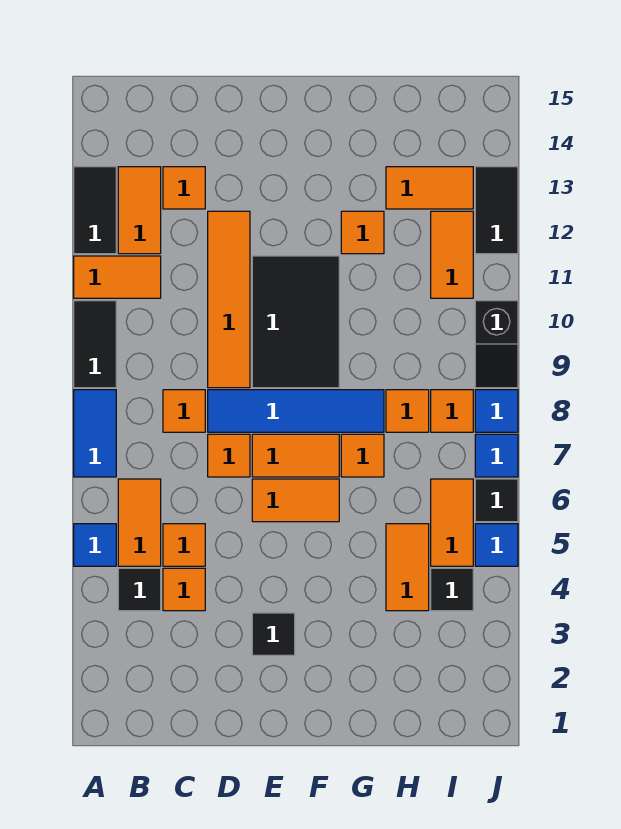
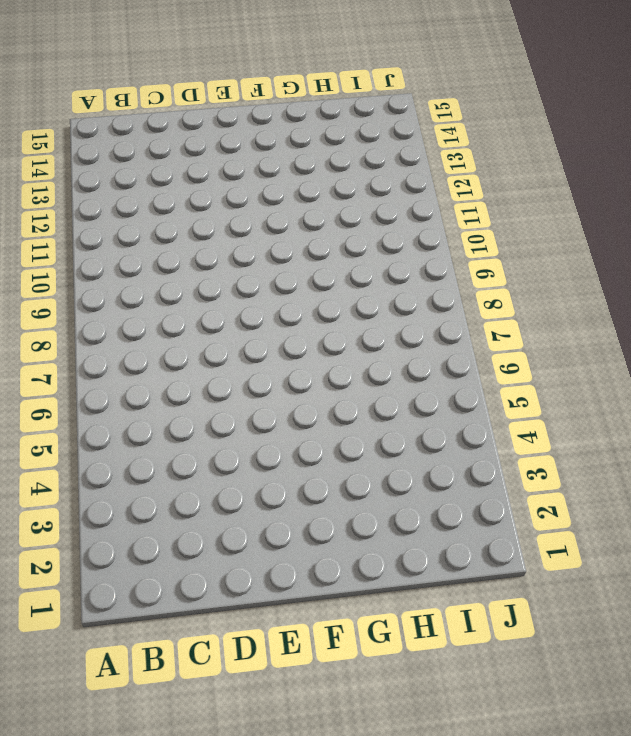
none -> blue tile A5 level 1
none -> blue tile A7:A8 level 1
none -> black tile A9:A10 level 1
none -> orange tile A11:B11 level 1

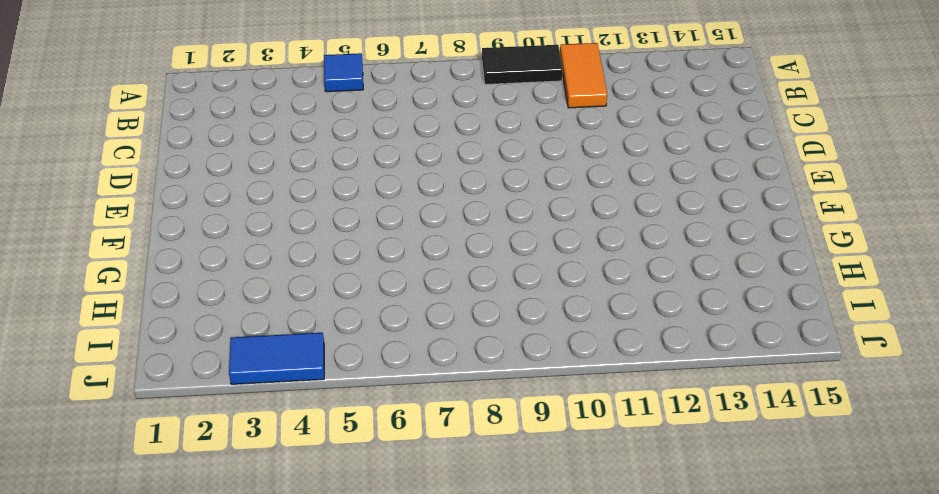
blue tile J3:J4 level 1 -> blue tile A7:A8 level 1
none -> black tile A12:A13 level 1
none -> black tile B4 level 1
none -> orange tile B5:B6 level 1
none -> orange tile B12:B13 level 1

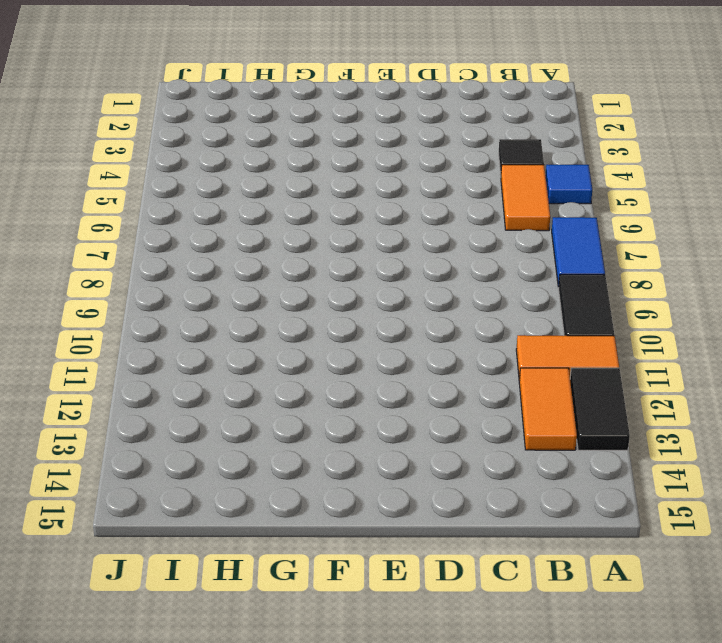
none -> orange tile C4 level 1
none -> orange tile C5 level 1
none -> orange tile C8 level 1
none -> orange tile C13 level 1

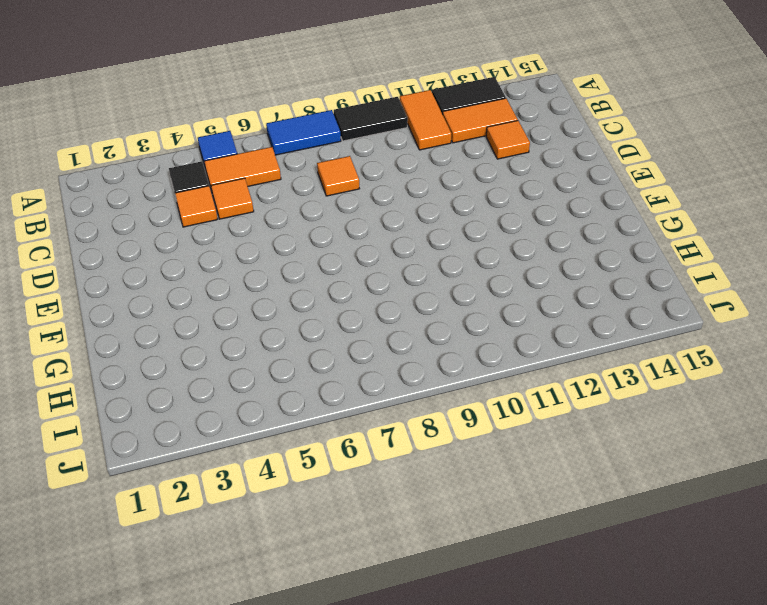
none -> orange tile D7 level 1
none -> blue tile D8:G8 level 1
none -> orange tile D9:D12 level 1
none -> black tile E3 level 1

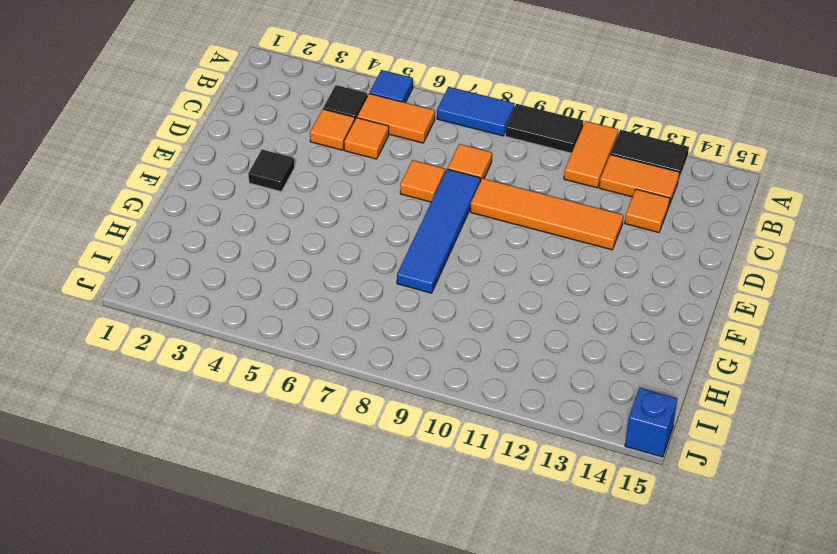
blue brick J15 level 1 -> none
none -> orange tile E6:F6 level 1
none -> orange tile E7:F7 level 1
none -> black tile E9:F11 level 1
none -> orange tile G7 level 1

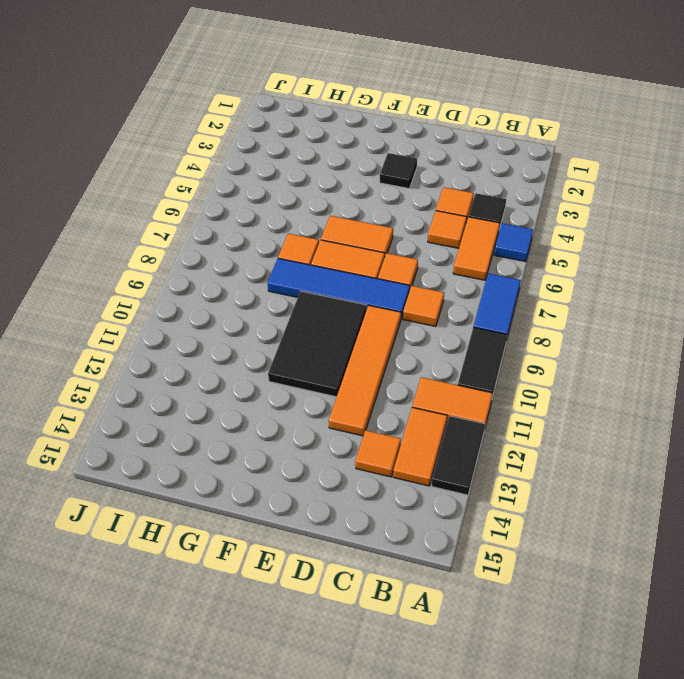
none -> orange tile G12 level 1
none -> orange tile H4:H5 level 1
none -> orange tile H8 level 1
none -> orange tile H13:I13 level 1

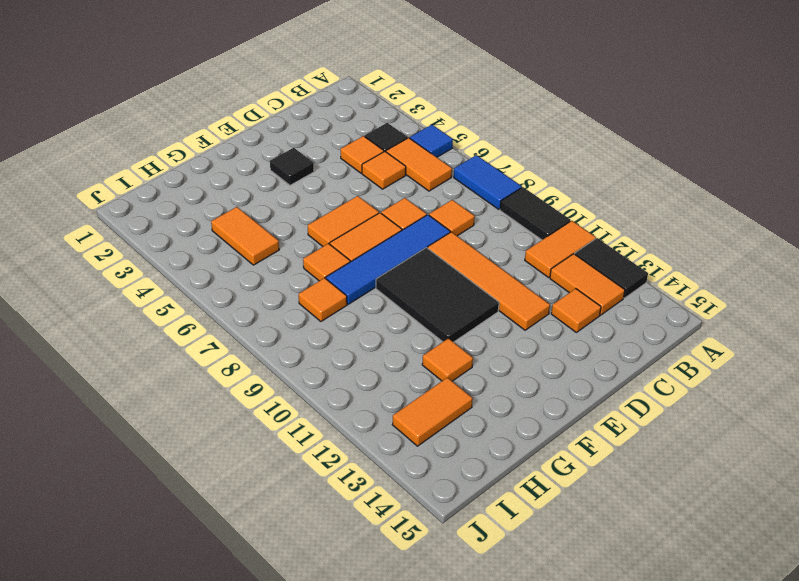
none -> black tile I4 level 1
none -> orange tile I5:I6 level 1
none -> orange tile I8 level 1
none -> orange tile I11:I12 level 1

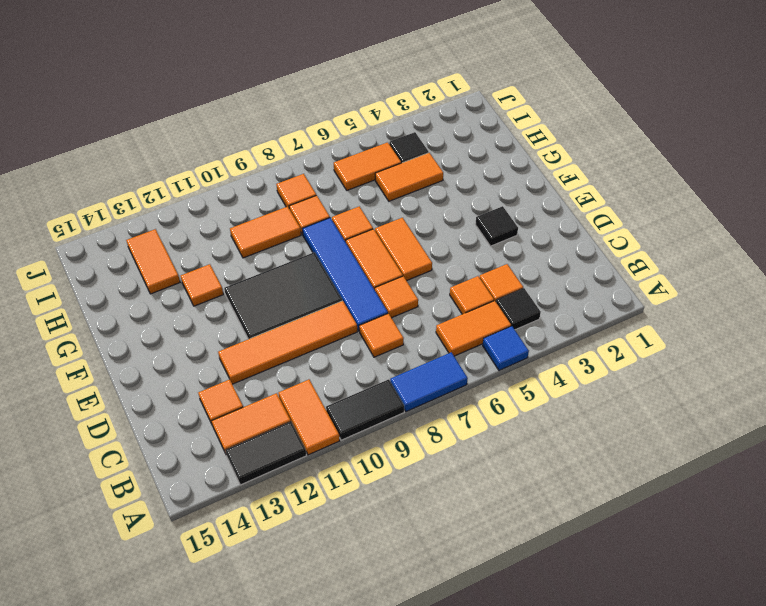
orange tile H9:H10 level 1 -> orange tile I11:I12 level 1
none -> blue tile J5 level 1
none -> black tile J6 level 1
none -> blue tile J7 level 1
none -> blue tile J8 level 1

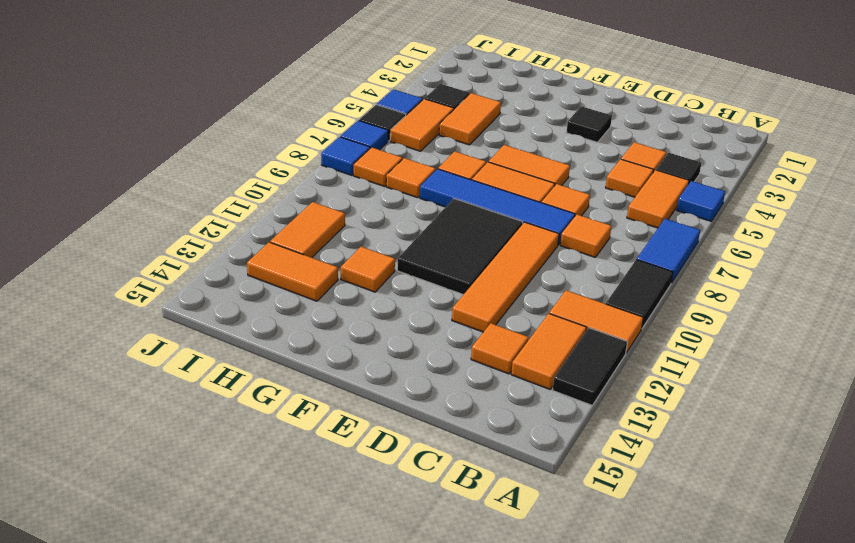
none -> black slope J9:J10 level 1 top 10
none -> black tile J12:J13 level 1

